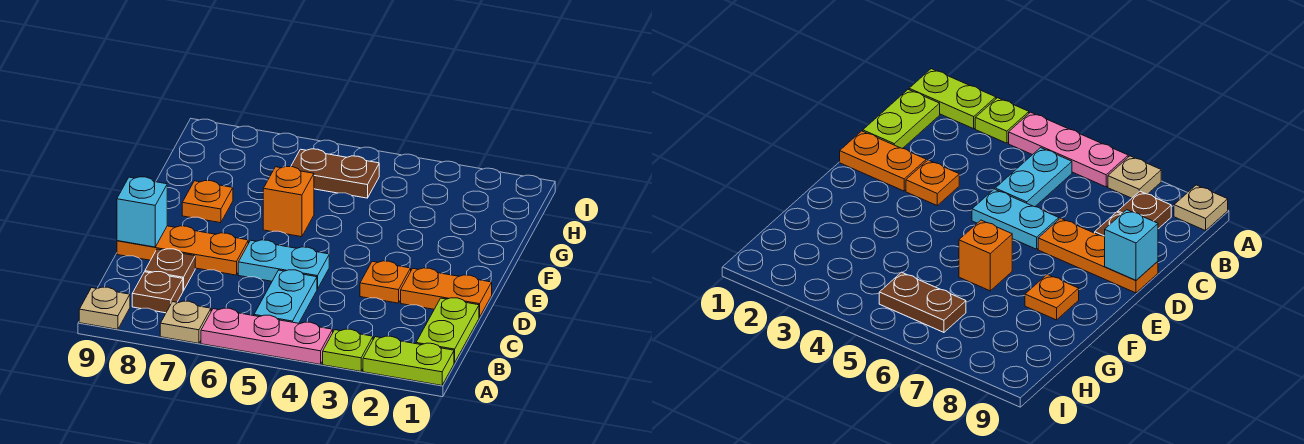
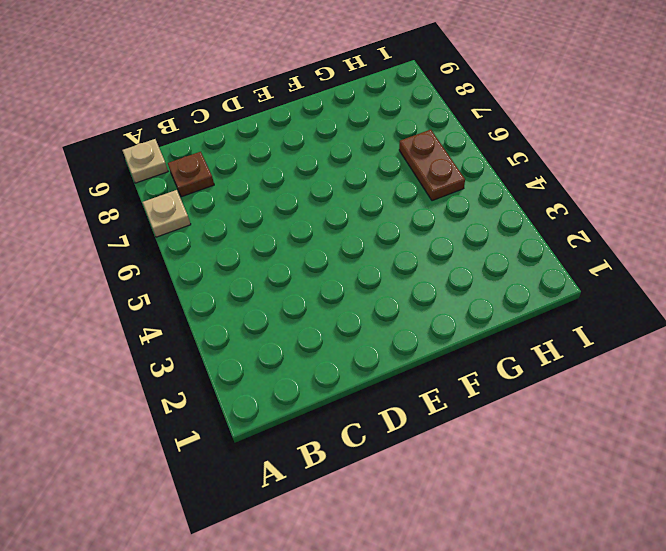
none -> lime plate A1:A2 level 1
none -> lime plate A3 level 1
none -> pink plate A4:A6 level 1

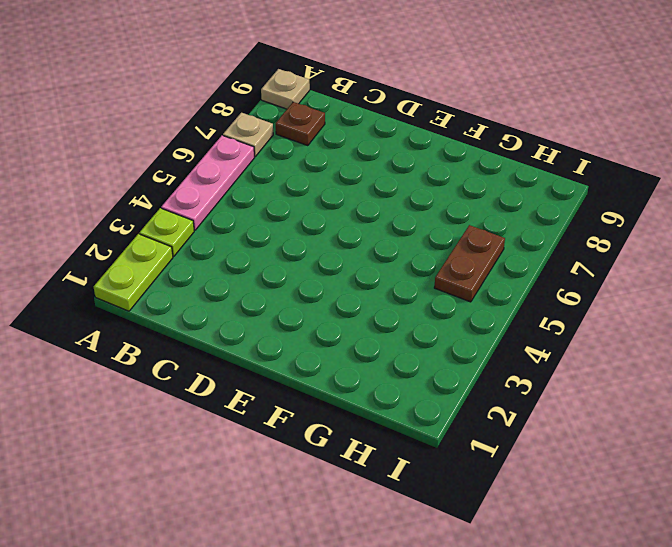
none -> lime plate B1:C1 level 1
none -> cyan plate B5:C5 level 1
none -> brown plate C8 level 1

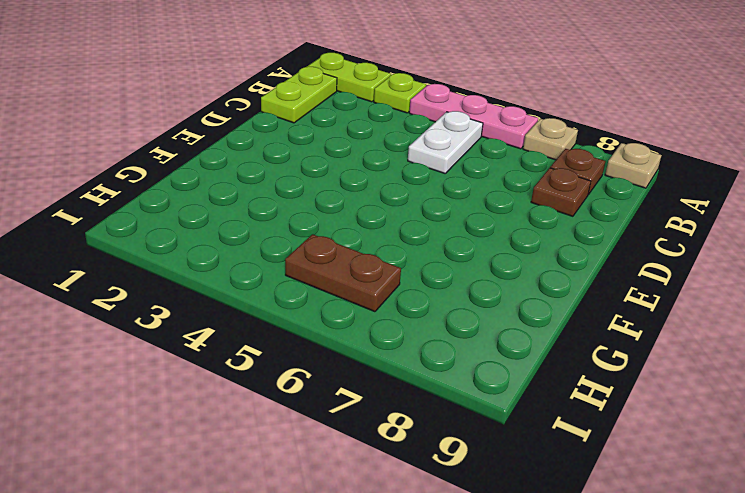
white plate B5:C5 level 1 -> cyan plate B5:C5 level 1
none -> orange plate D1:D2 level 1
none -> orange plate D3 level 1
none -> cyan plate D5:D6 level 1

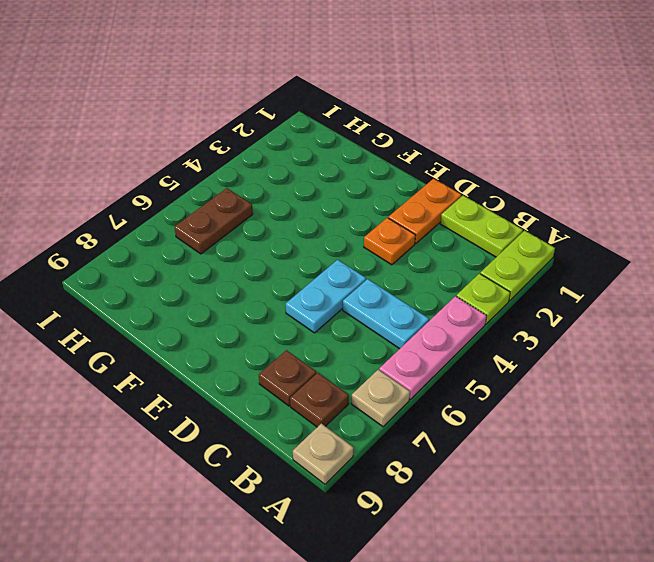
none -> orange plate D7:D9 level 1
none -> orange brick F6 level 1
none -> orange plate F8 level 1

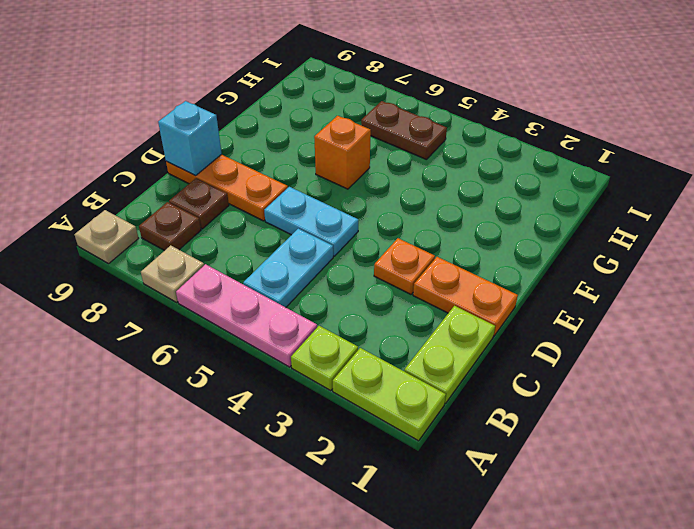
none -> orange plate F8 level 1

